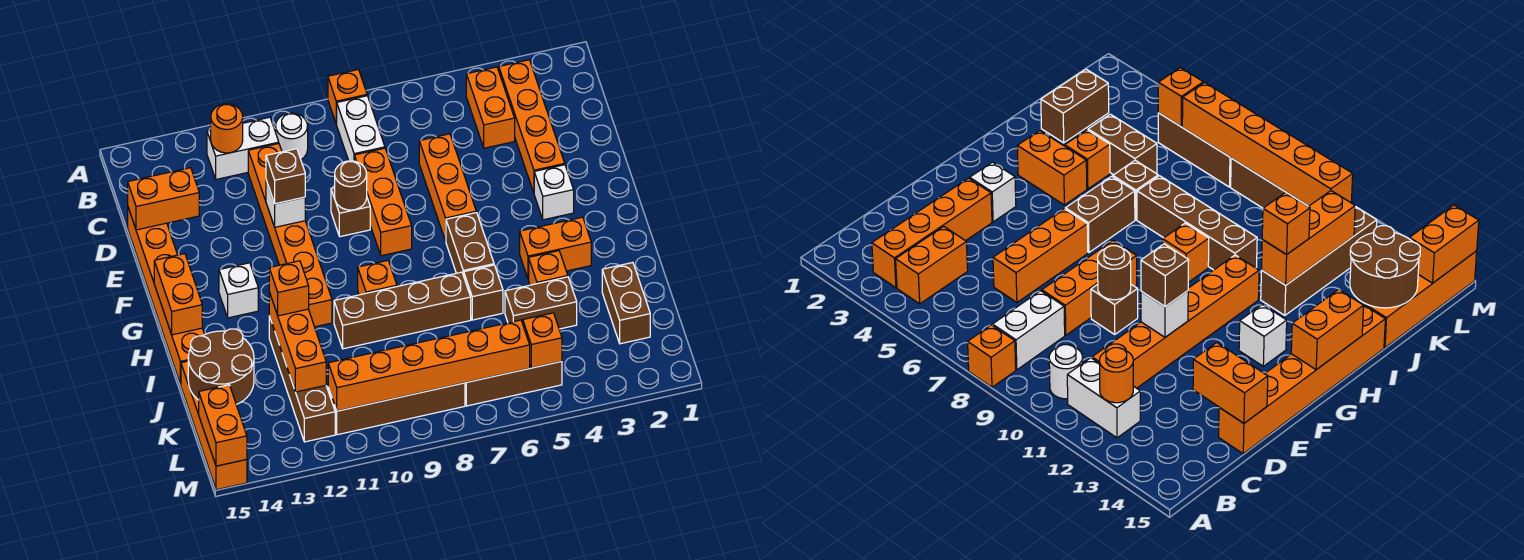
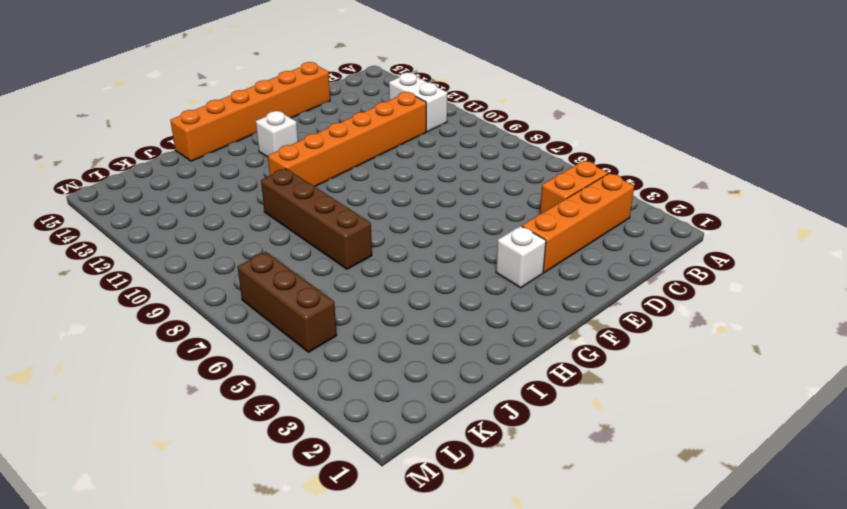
none -> orange brick A8 level 1
none -> white brick B8:C8 level 1
none -> white round brick B10 level 1
none -> orange brick D6:F6 level 1

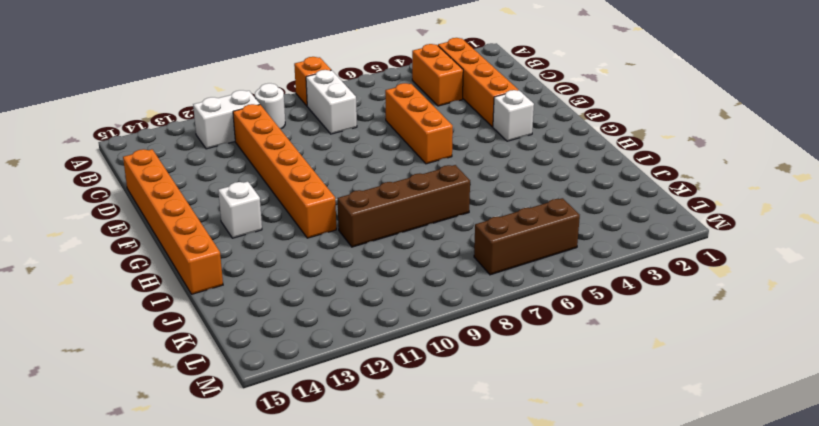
none -> orange brick D8:F8 level 1
none -> brown brick E9 level 1
none -> brown brick G6:H6 level 1
none -> orange brick H3:H4 level 1

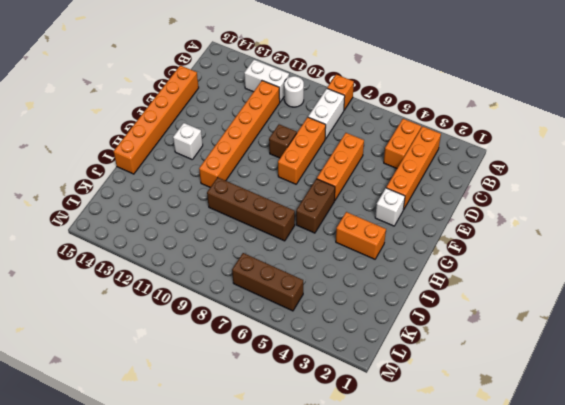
none -> orange brick H9 level 1
none -> orange brick I4 level 1
none -> brown brick I6 level 1
none -> brown brick I12:L12 level 1

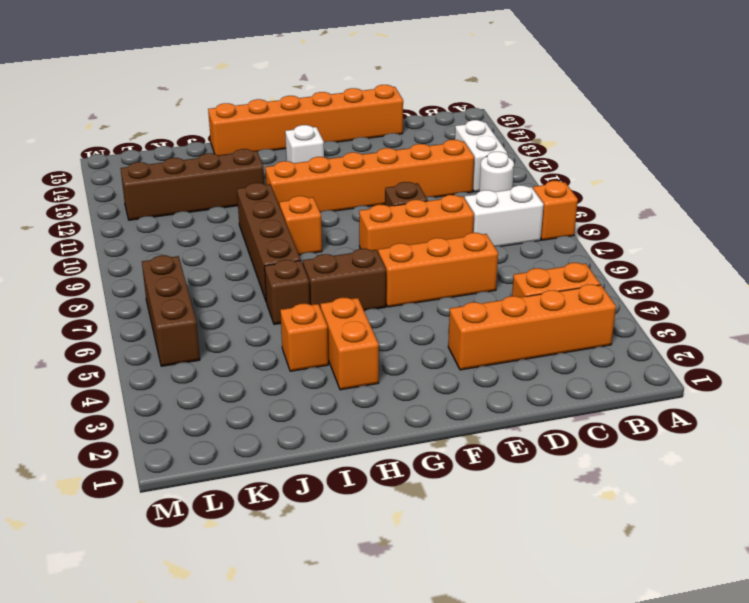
none -> white brick F3 level 1
none -> brown brick J2:K2 level 1
none -> brown brick J4:J5 level 1
none -> orange brick J15:M15 level 1

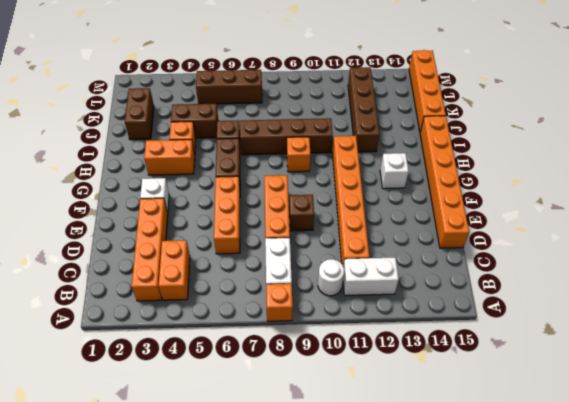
none -> brown brick L8:L11 level 1
none -> orange round brick B12 level 2
none -> orange brick D14:D15 level 2
none -> brown round brick E9 level 2

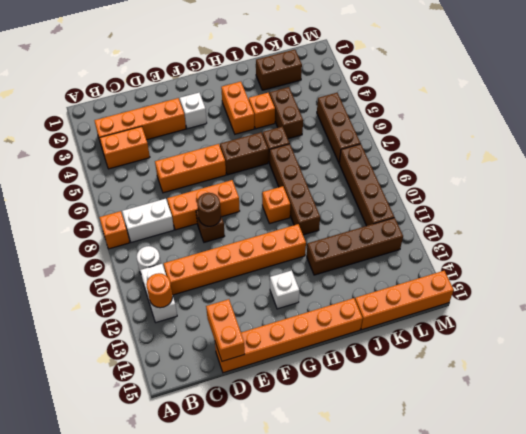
none -> white brick E11 level 2
none -> orange brick G15:H15 level 2
none -> orange brick I12:K12 level 2
none -> brown round brick J14:K15 level 2

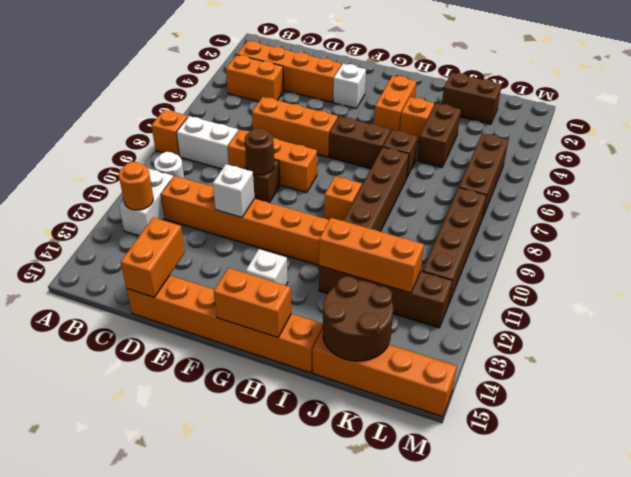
none -> orange brick L5 level 2
none -> orange brick L6:L11 level 2
none -> orange brick L15:M15 level 2
none -> brown brick E11 level 3

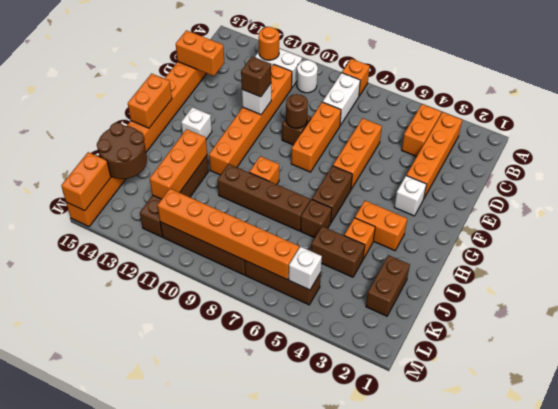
white brick L5 level 2 -> orange brick L5 level 2
none -> orange brick I12 level 3

